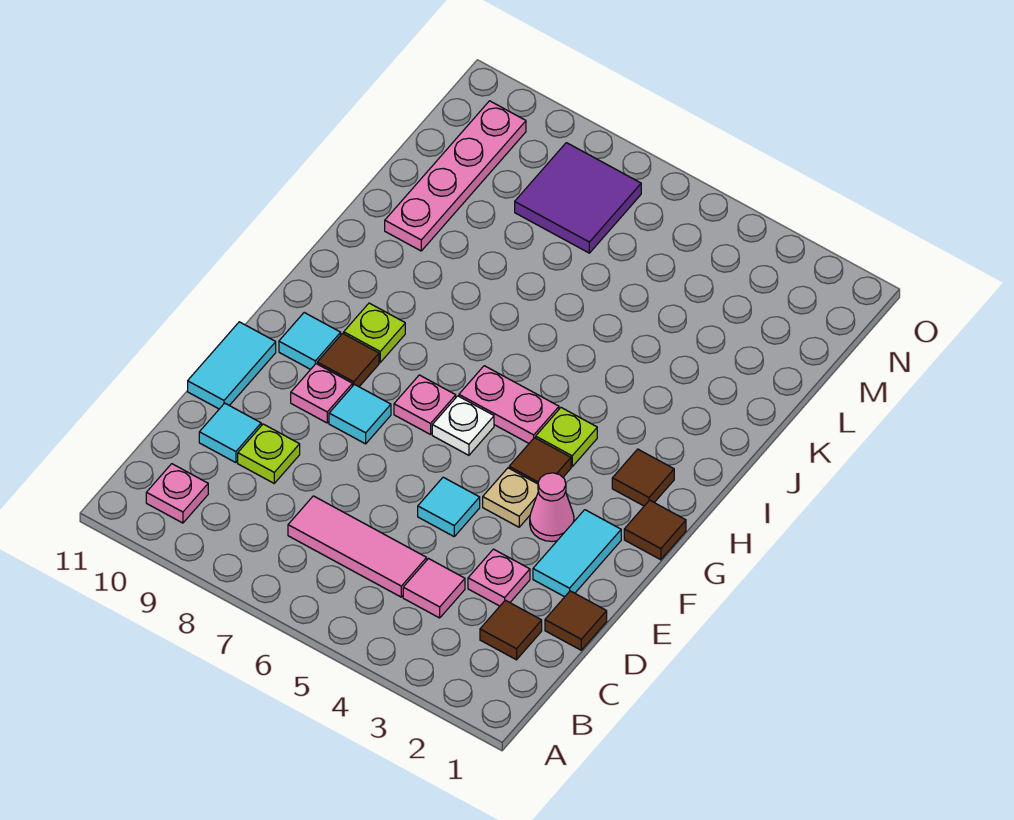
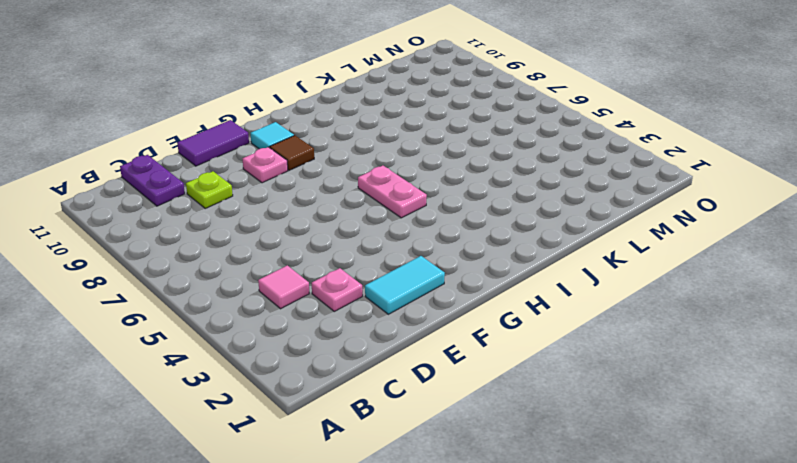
purple plate C10:C11 level 1 -> none
purple tile E11:F11 level 1 -> cyan tile E11:F11 level 1
none -> pink plate B10 level 1
none -> brown tile C2 level 1
none -> pink tile C5:C7 level 1

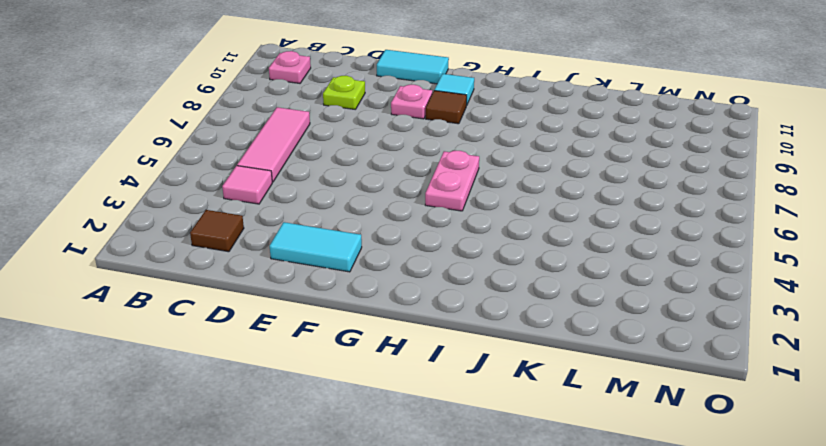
none -> brown tile D1 level 1
none -> pink plate D3 level 1
none -> cyan tile D10 level 1

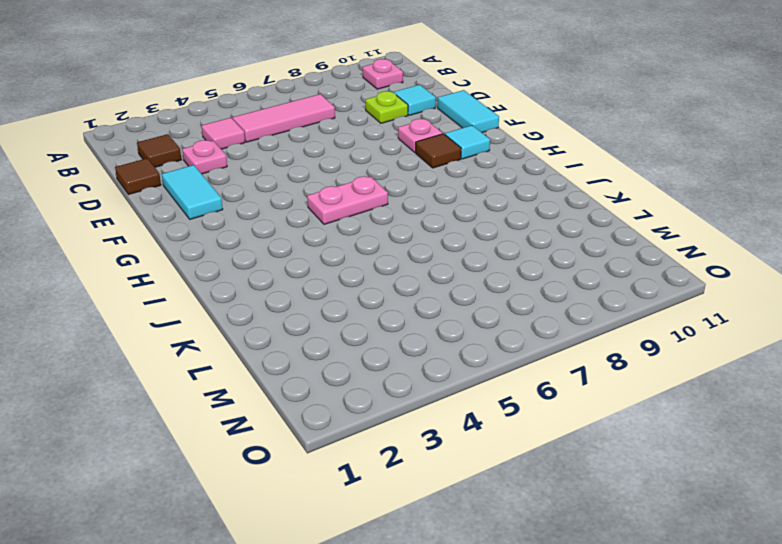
none -> cyan tile E5 level 1
none -> pink cone F3 level 1
none -> tan plate F4 level 1

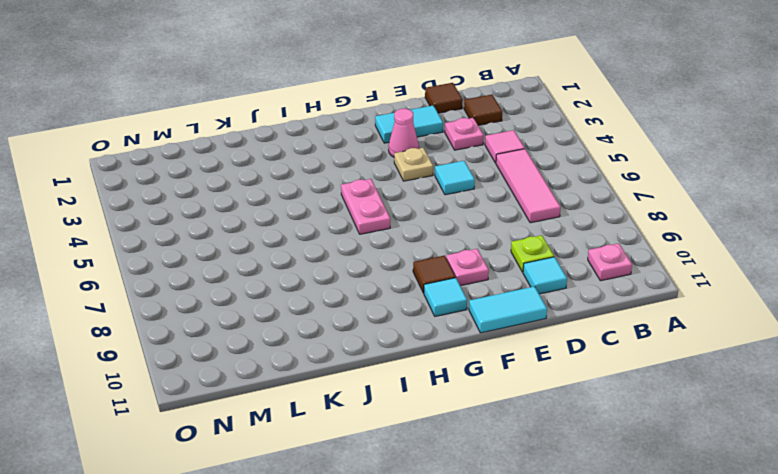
none -> cyan tile F8 level 1
none -> brown tile G1 level 1
none -> brown tile G4 level 1

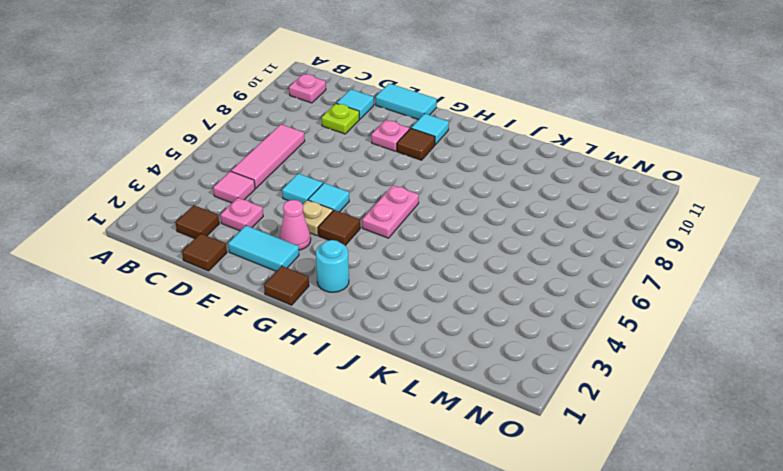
cyan tile F5 level 1 -> cyan tile F8 level 1
cyan round brick H2 level 1 -> brown tile H2 level 1
none -> white plate G6 level 1
none -> pink plate G7 level 1
none -> lime plate H4 level 1

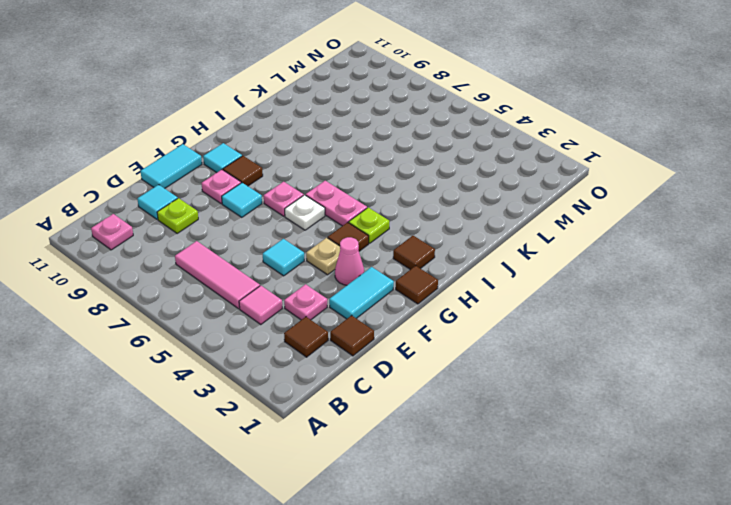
none -> lime plate H9 level 1
none -> pink plate K10:N10 level 1
none -> purple tile M7:N8 level 1

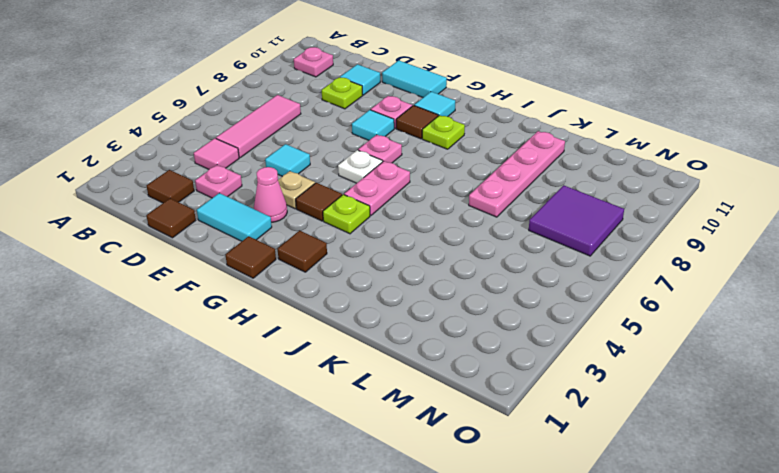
pink plate K7:K10 level 1 -> pink plate K10:N10 level 1

